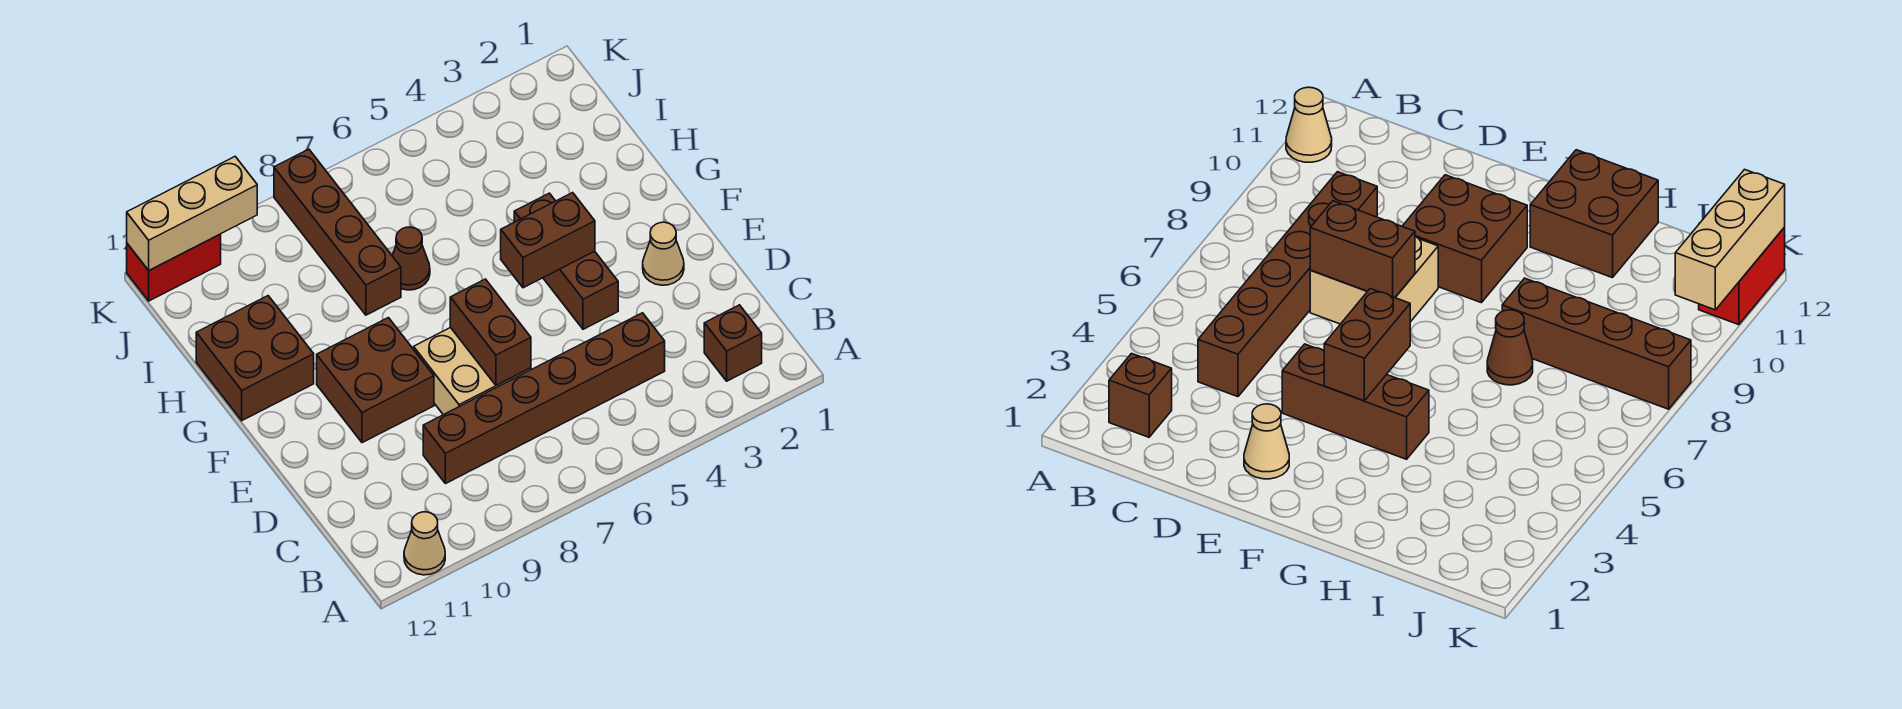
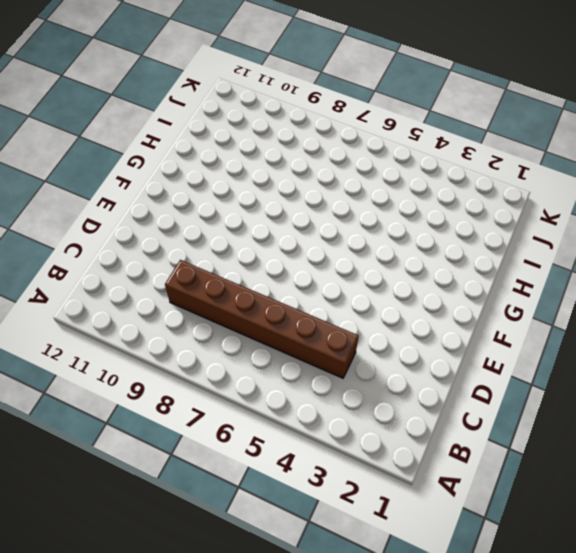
none -> tan cone A11 level 1
none -> brown brick B2 level 1
none -> tan brick D7:E8 level 1

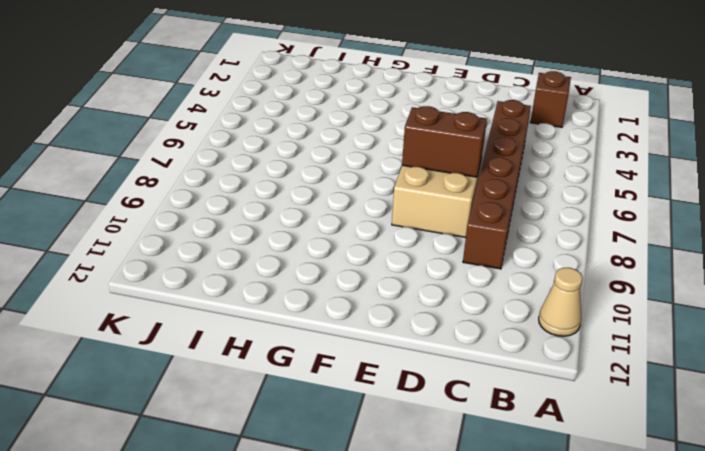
none -> tan cone E2 level 1
none -> brown brick E4:G4 level 1
none -> brown brick E9:F10 level 1

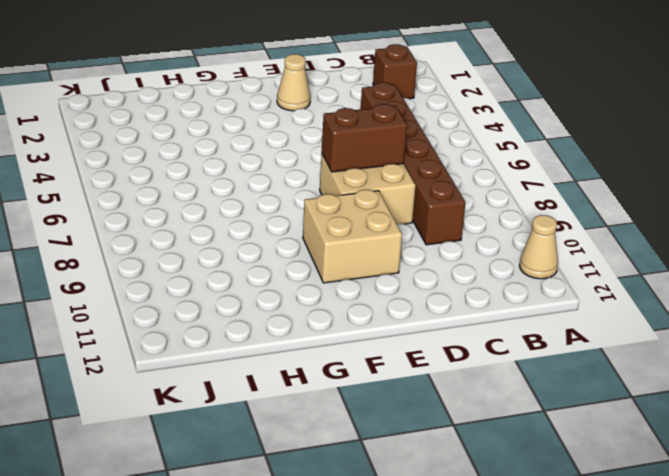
tan brick E9:F10 level 1 -> brown brick E9:F10 level 1
none -> brown brick E4:G4 level 1
none -> brown brick G11:H12 level 1
none -> brown cone H7 level 1

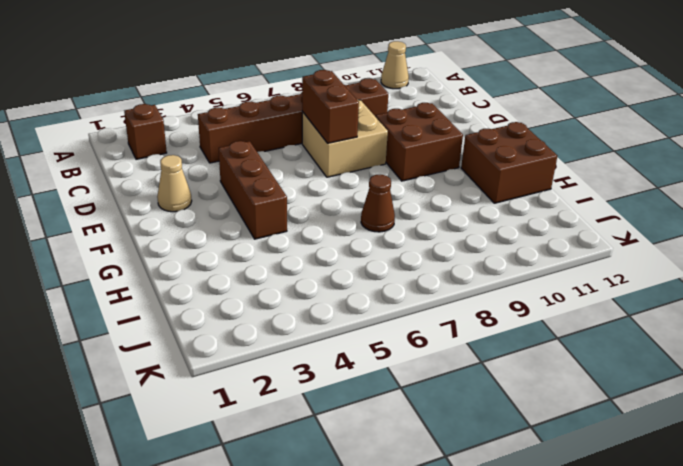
none -> brown brick H8:K8 level 1
none -> red brick K11:K12 level 1
none -> brown brick F4:F5 level 2

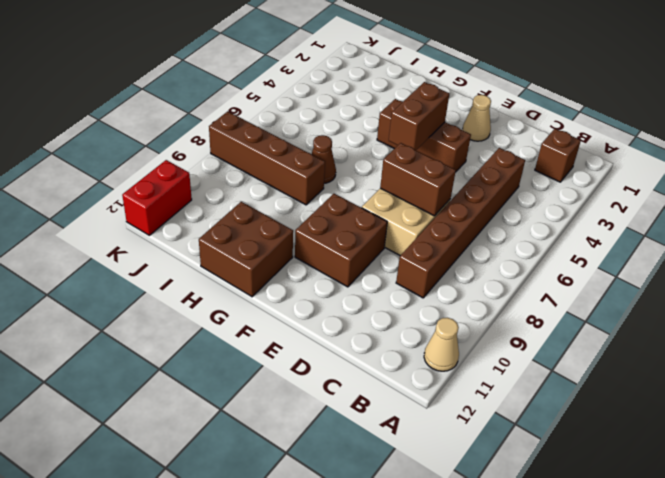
none -> tan brick K10:K12 level 2

